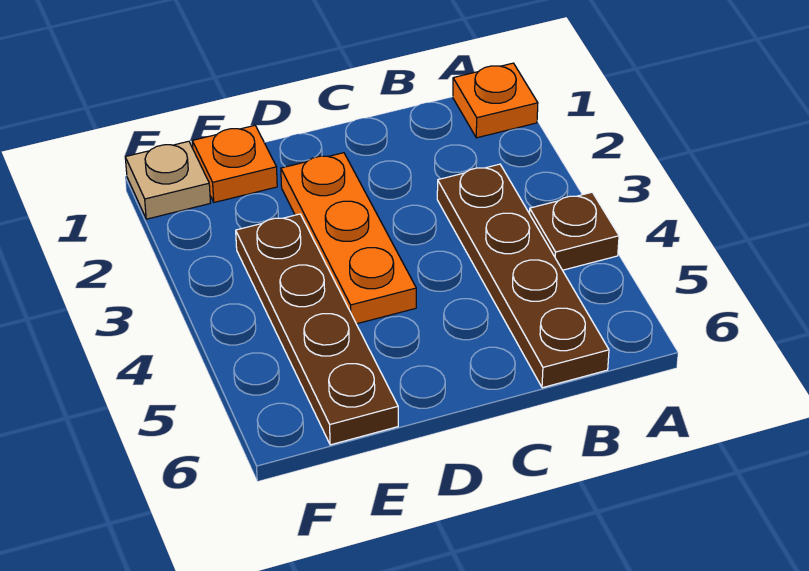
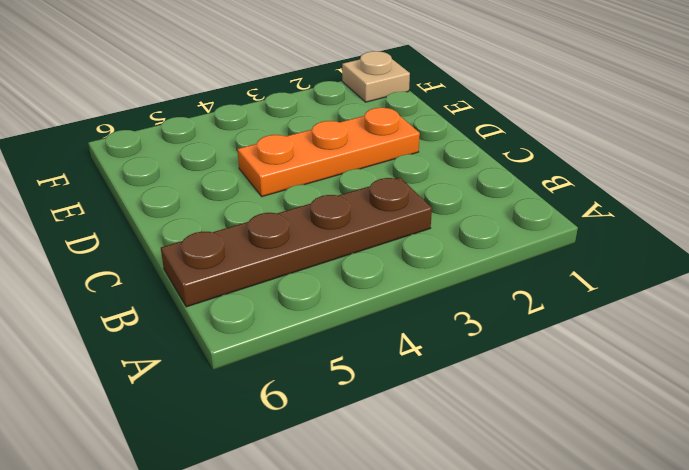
none -> orange plate A1 level 1
none -> brown plate A4 level 1

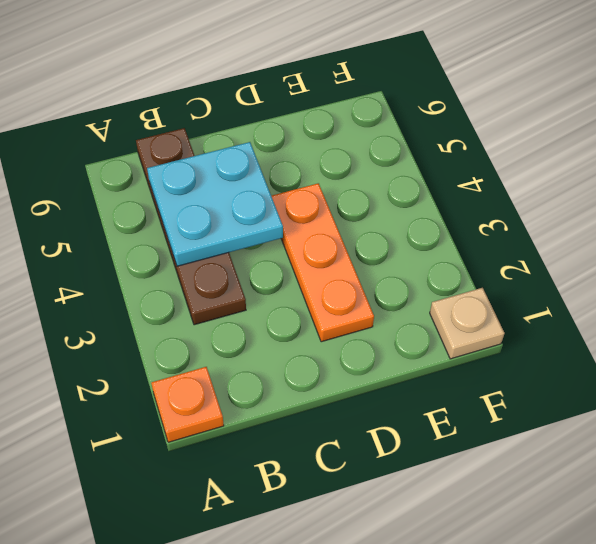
cyan plate B4:C5 level 2 -> none
none -> brown plate A4 level 1
none -> orange plate E1 level 1

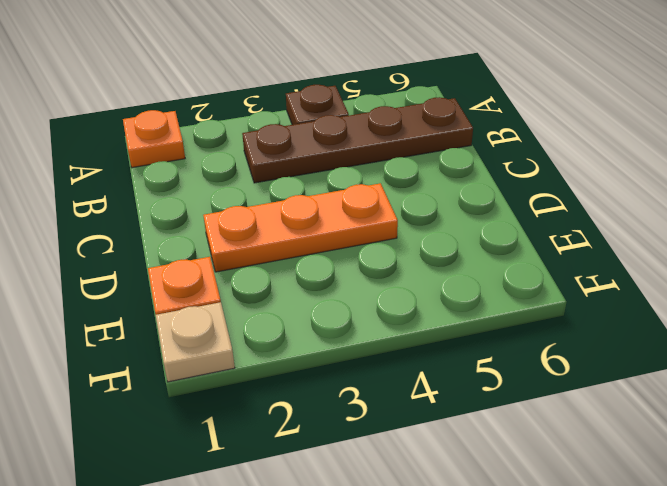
none -> brown plate E3:E6 level 1

